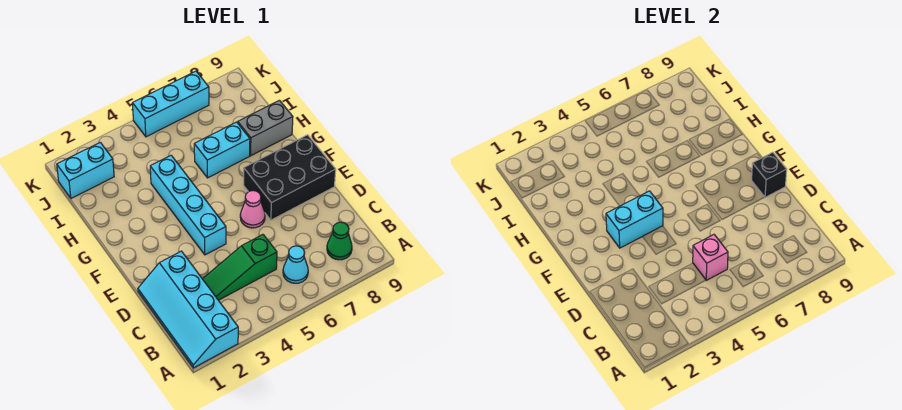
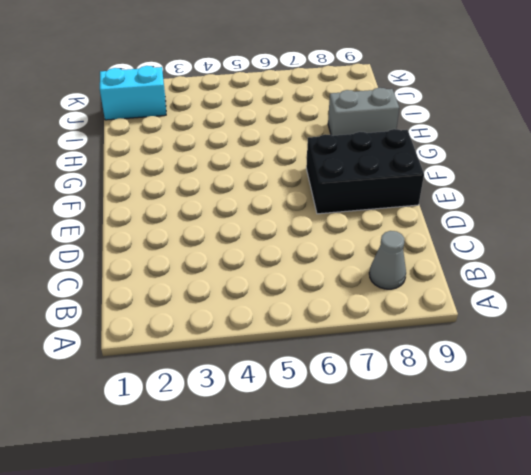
grey cone B8 level 1 -> green cone B8 level 1
none -> cyan slope A1:D2 level 1 top 2
none -> cyan cone B6 level 1
none -> green slope C3:C5 level 1 top 5

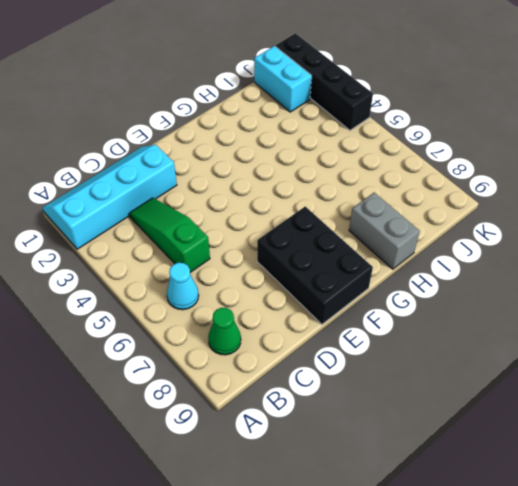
black brick K1:K4 level 1 -> none
none -> cyan brick E4:H4 level 1
none -> pink cone E6 level 1
none -> cyan brick H6:H7 level 1

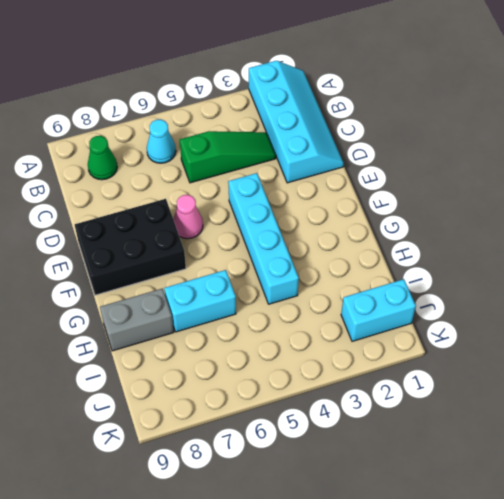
none -> cyan brick K5:K7 level 1
none -> pink brick C5 level 2
none -> black brick E9 level 2

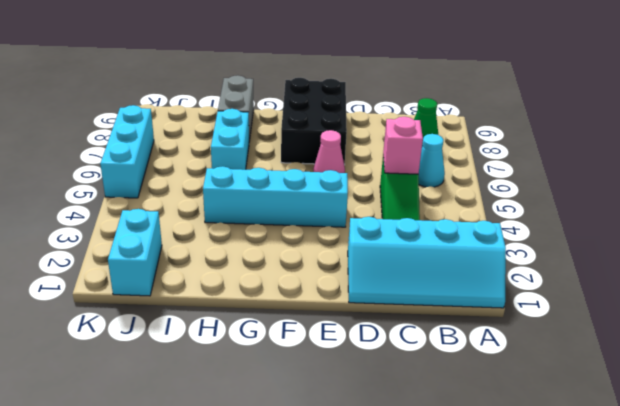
none -> black brick E9 level 2
none -> cyan brick F3:F4 level 2

